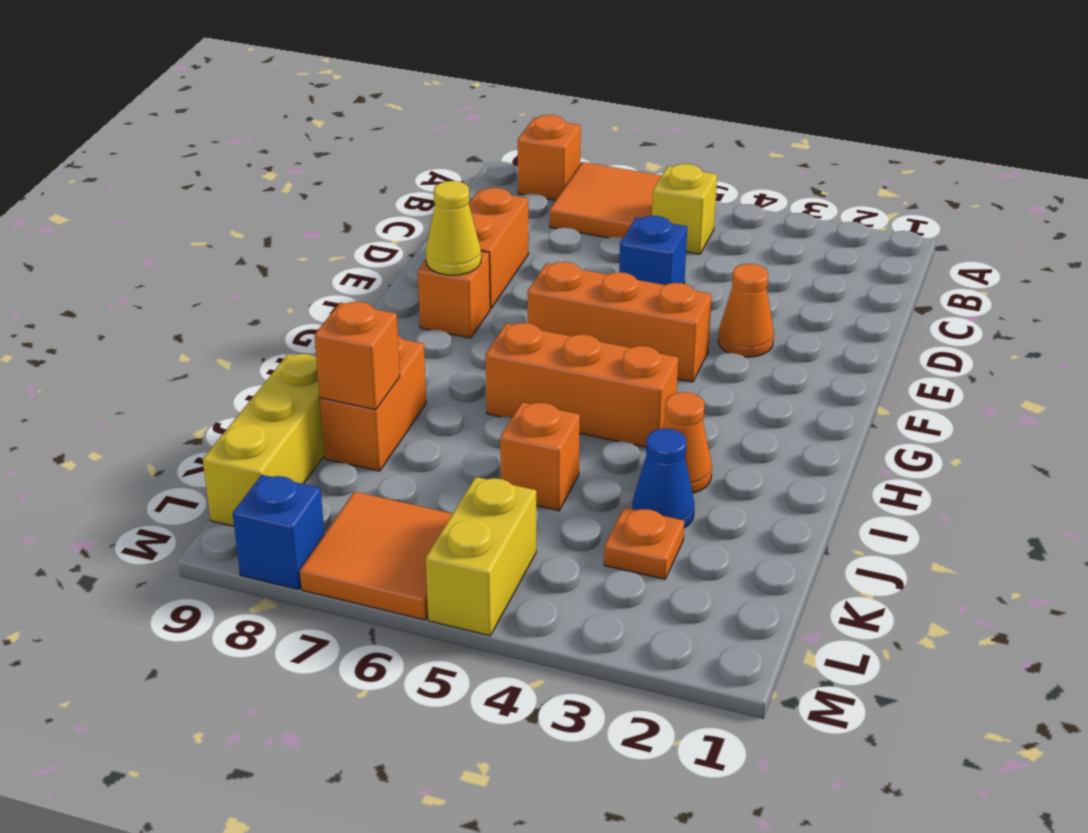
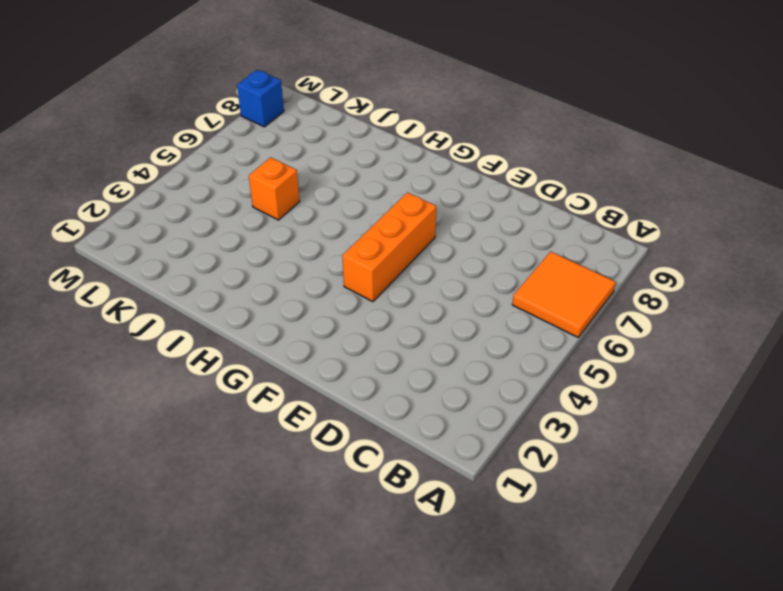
none -> orange brick A8 level 1
none -> yellow brick B5 level 1
none -> blue brick D5 level 1

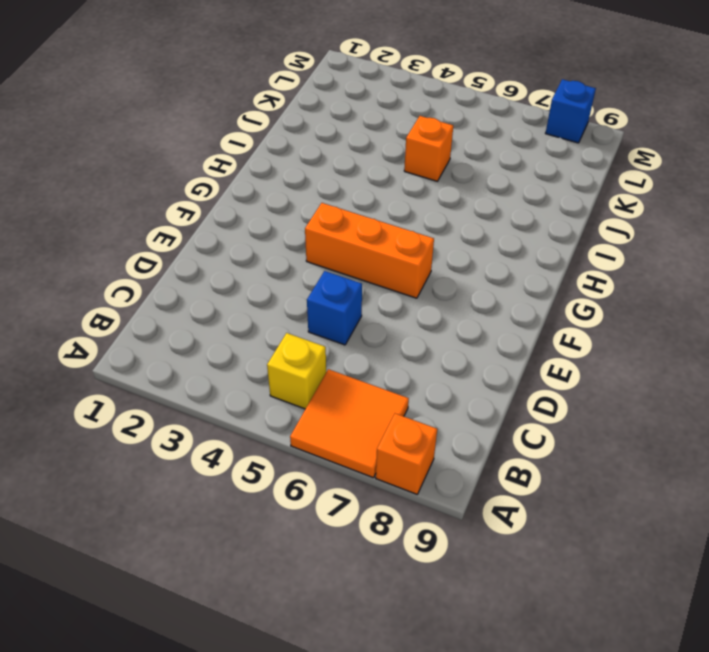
none -> orange brick D8:E8 level 1
none -> orange cone E3 level 1
none -> orange brick F8 level 1

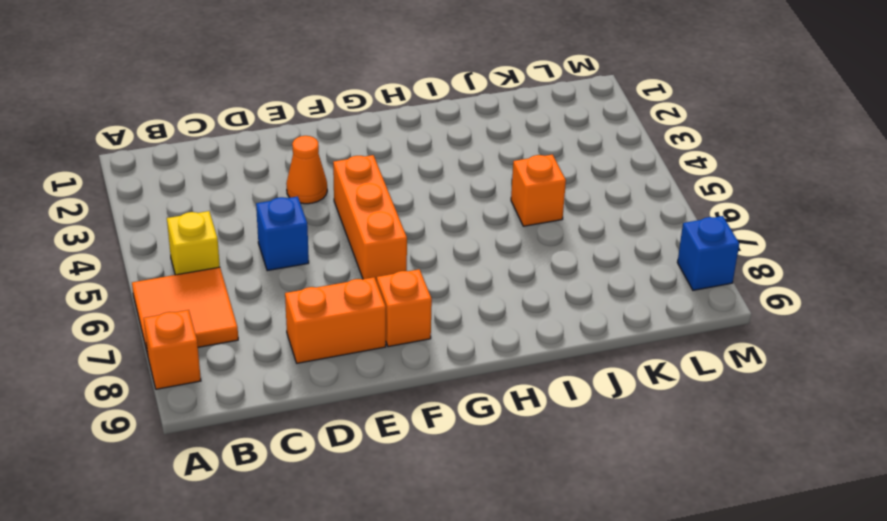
none -> orange brick H4:H6 level 1
none -> orange cone I3 level 1
none -> orange brick I8:J8 level 1

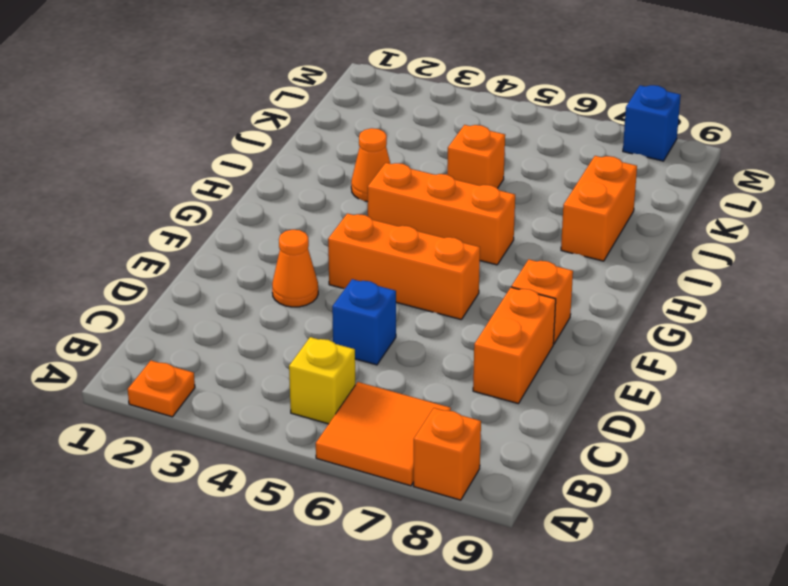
orange plate A2 level 1 -> orange plate K3 level 1
none -> blue cone J3 level 1
none -> yellow brick J9:L9 level 1
none -> yellow brick L5:M5 level 1

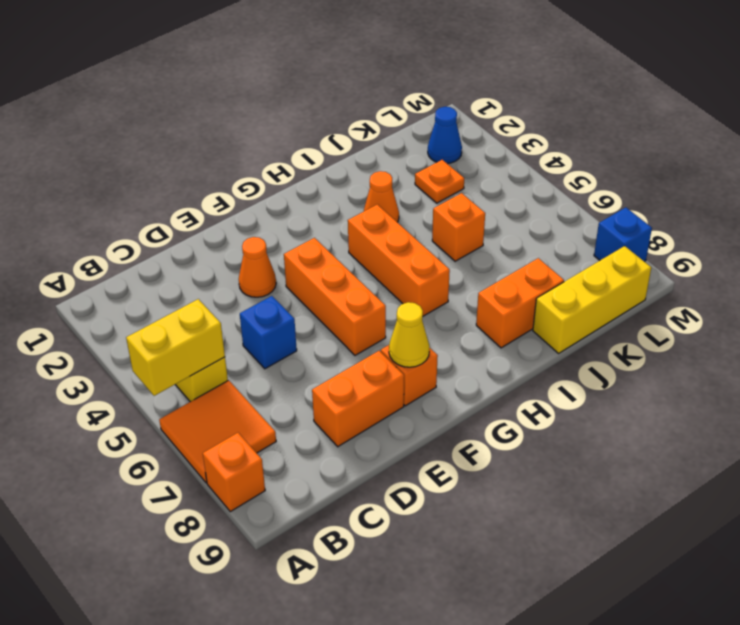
yellow brick A5:B5 level 2 -> yellow brick L5:M5 level 1
blue cone L2 level 1 -> blue cone J3 level 1
none -> orange tile L6:M7 level 1
none -> orange brick J8 level 2

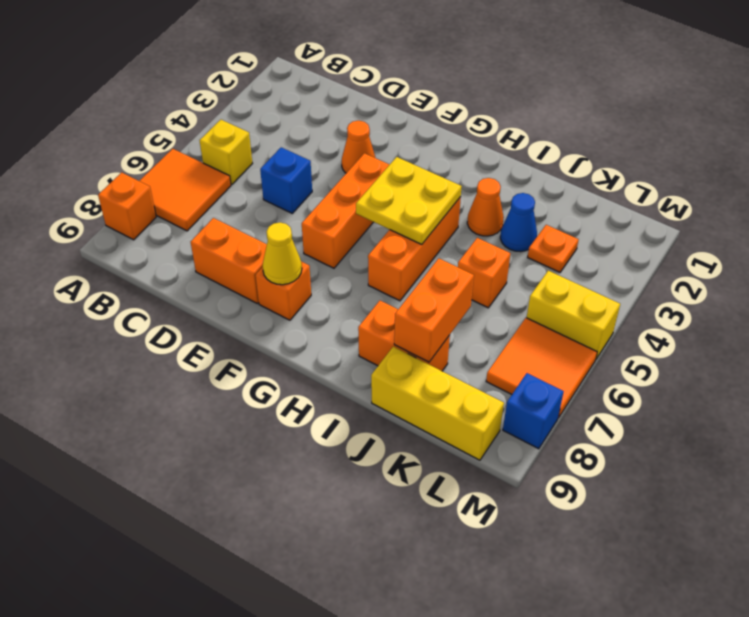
yellow plate G4:H5 level 2 -> none
orange brick J7:J8 level 2 -> orange brick J8 level 2

